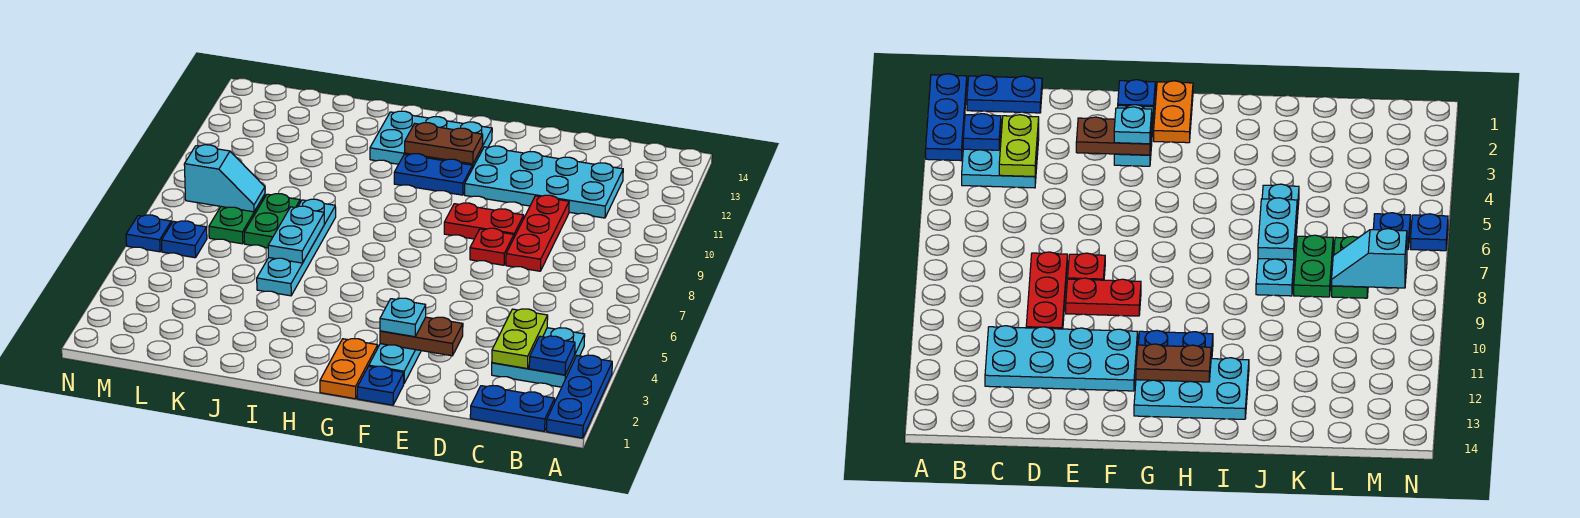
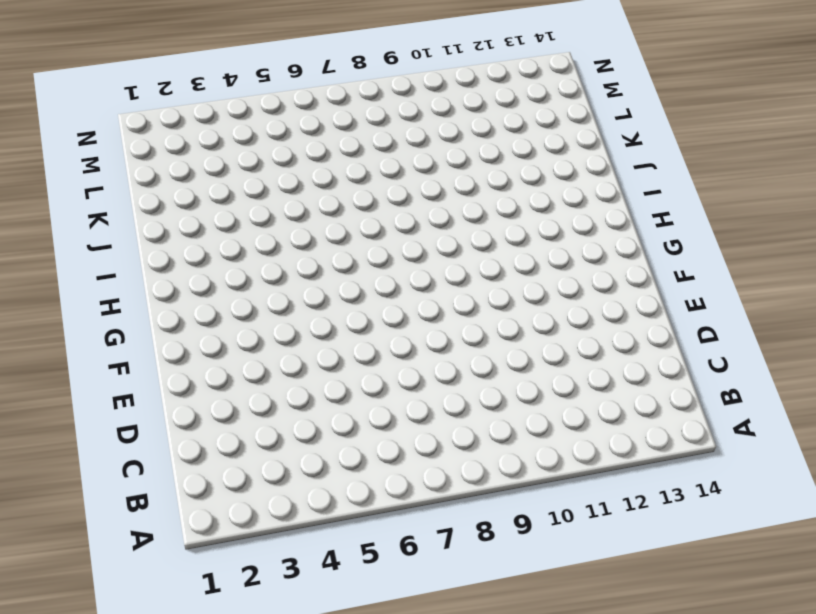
none -> blue plate A1:A3 level 1
none -> blue plate B1:C1 level 1
none -> cyan plate B3:C4 level 1

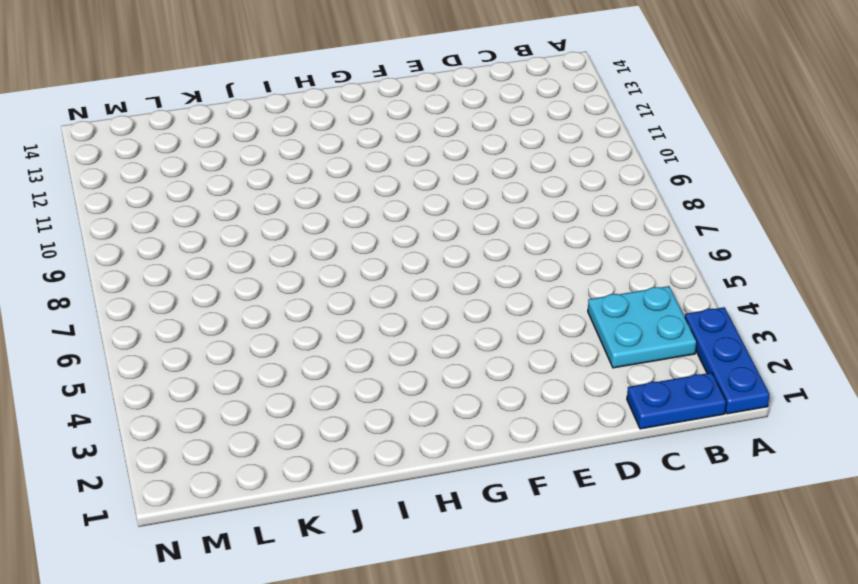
none -> cyan plate C11:F12 level 1
none -> red plate D8:D10 level 1
none -> red plate E8 level 1

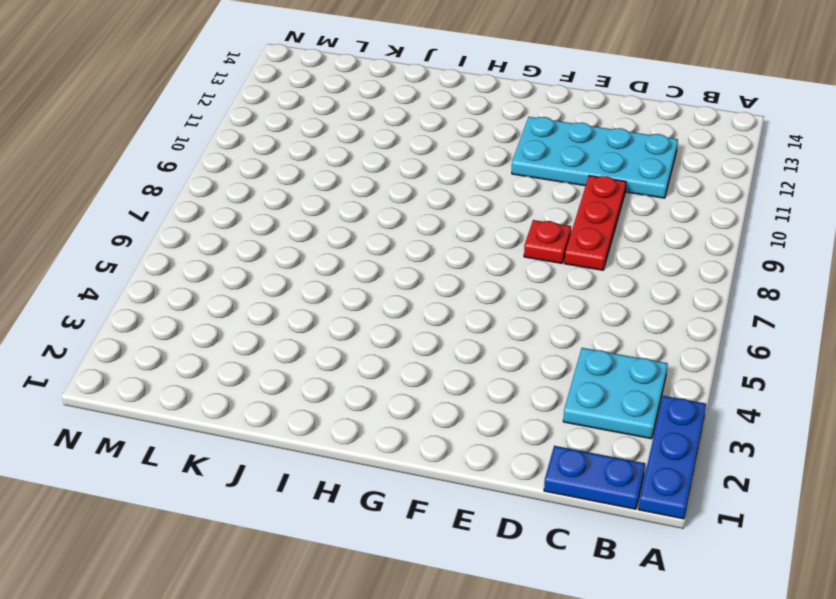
none -> red plate E9:F9 level 1
none -> blue plate F1 level 1
none -> cyan plate F2:F3 level 1

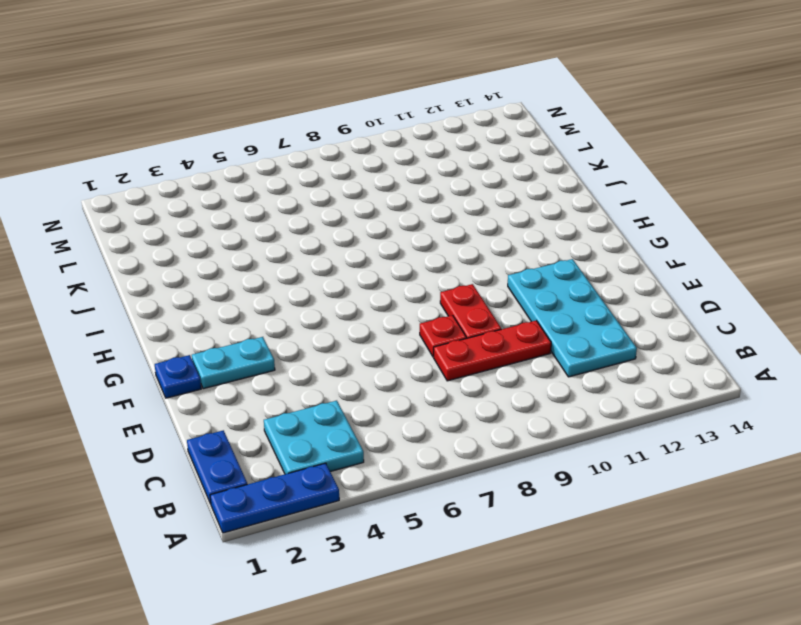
none -> orange plate G1:G2 level 1
none -> blue plate G11:H11 level 1
none -> cyan plate G12:I13 level 1

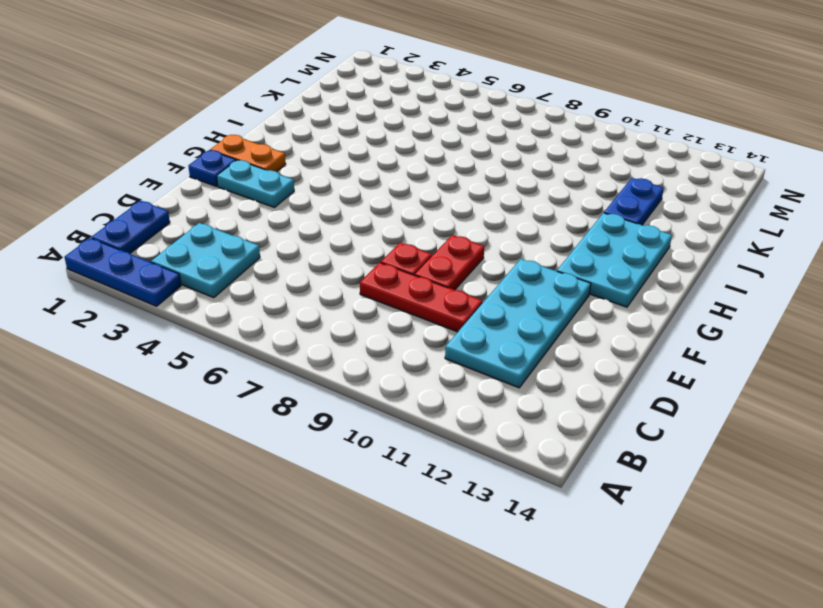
blue plate J12:K12 level 1 -> blue plate G11:H11 level 1
none -> cyan plate J5:J8 level 1
none -> green plate K7:K8 level 1
none -> green plate L7:L8 level 1

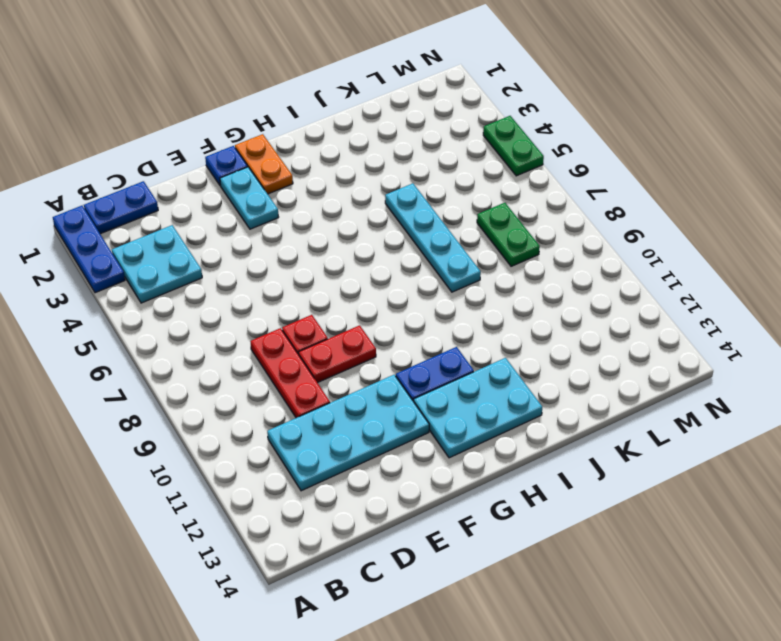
green plate N4:N5 level 1 -> green plate K7:K8 level 1
none -> blue plate M6 level 1
none -> blue plate N6 level 1
none -> blue plate B3 level 2

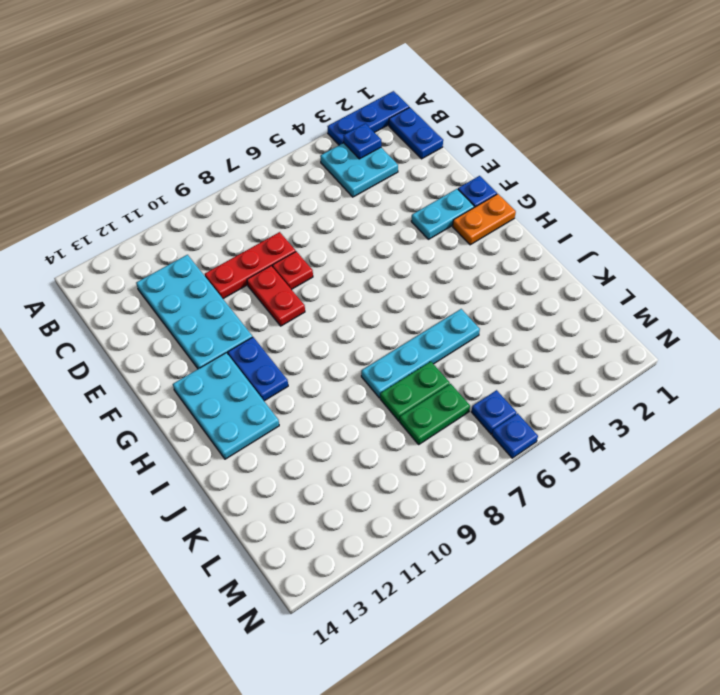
none -> lime plate C3:C4 level 2
none -> brown plate E3:F3 level 2
none -> brown plate G12:H12 level 2

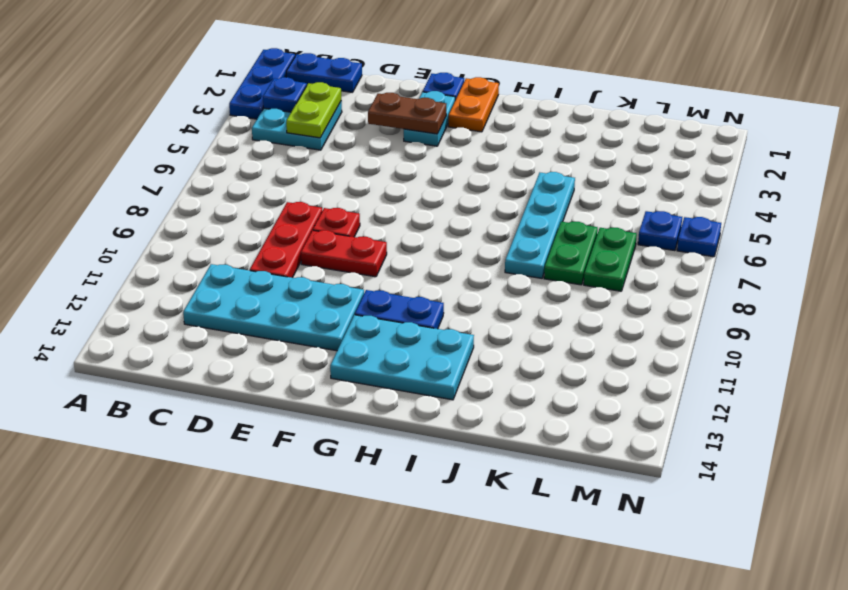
none -> brown plate G12:H12 level 2
none -> cyan plate J6:J7 level 2
none -> cyan slope L8:M8 level 2 top M

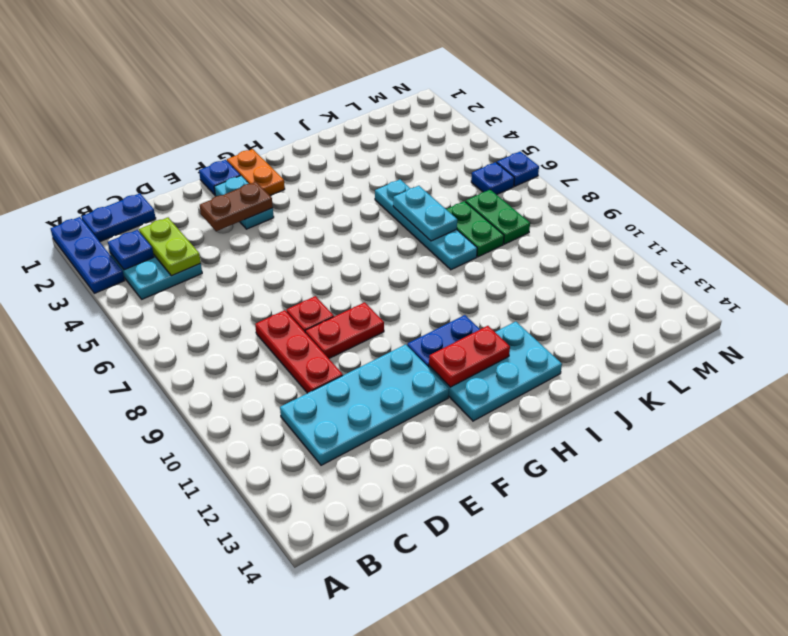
red plate G12:H12 level 2 -> brown plate G12:H12 level 2
none -> cyan slope L8:M8 level 2 top M
none -> cyan plate F3 level 3

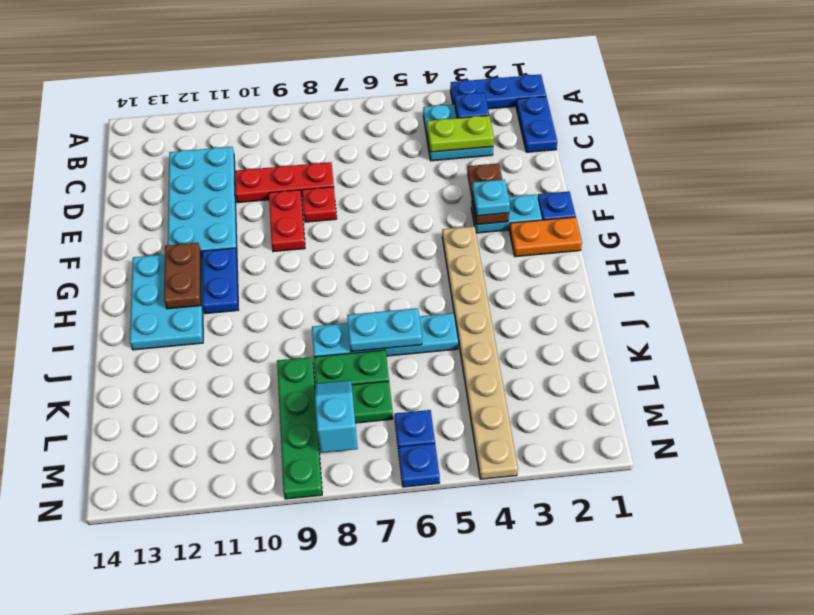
tan plate G4:N4 level 1 -> none
green plate K9:N9 level 1 -> none

